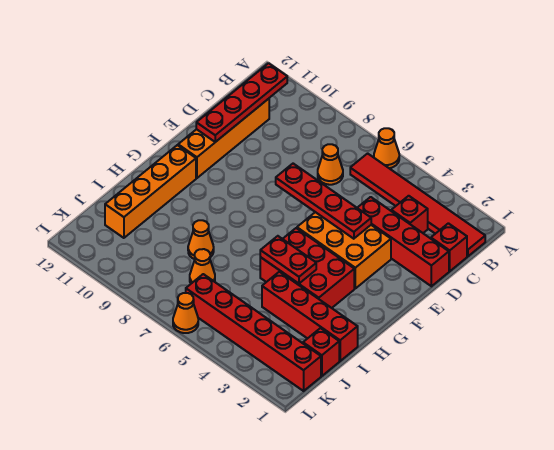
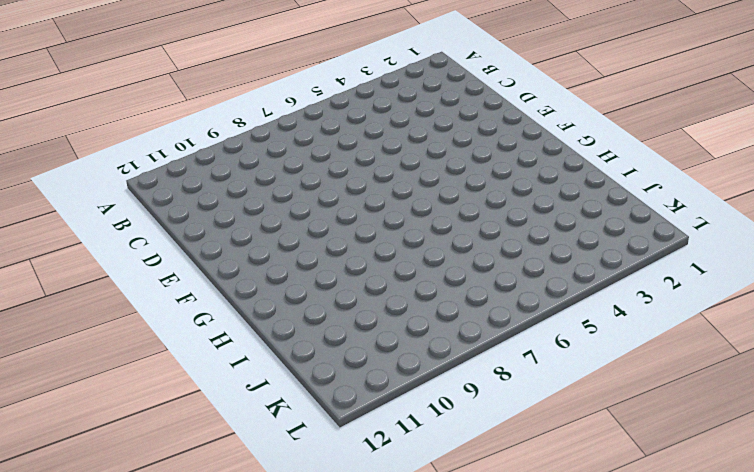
none -> orange cone A6 level 1
none -> red tile B1:B6 level 1
none -> red brick C1 level 1

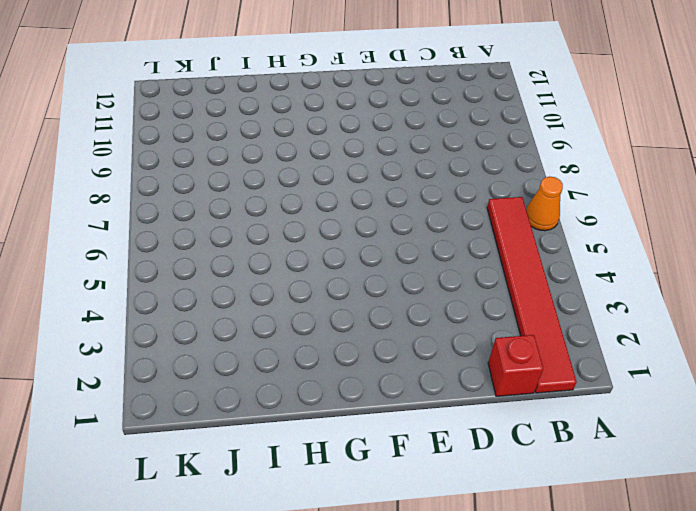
none -> red brick C3 level 1
none -> orange cone C7 level 1
none -> orange brick C11:F11 level 1

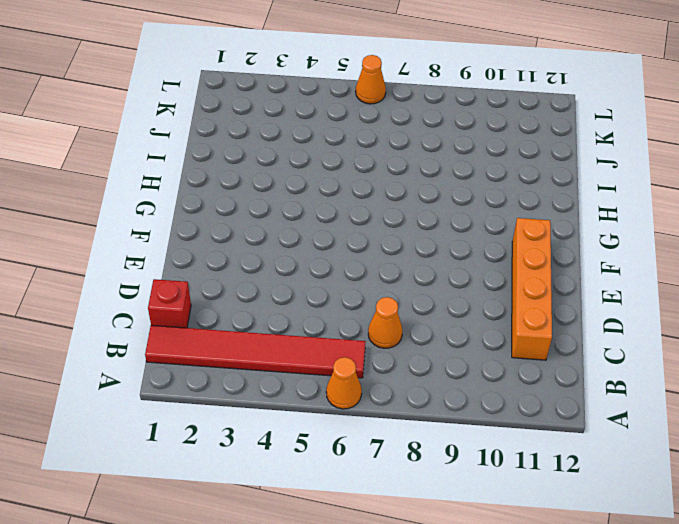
none -> red brick C3 level 1
none -> red brick D1:D4 level 1
none -> orange brick E3:F5 level 1

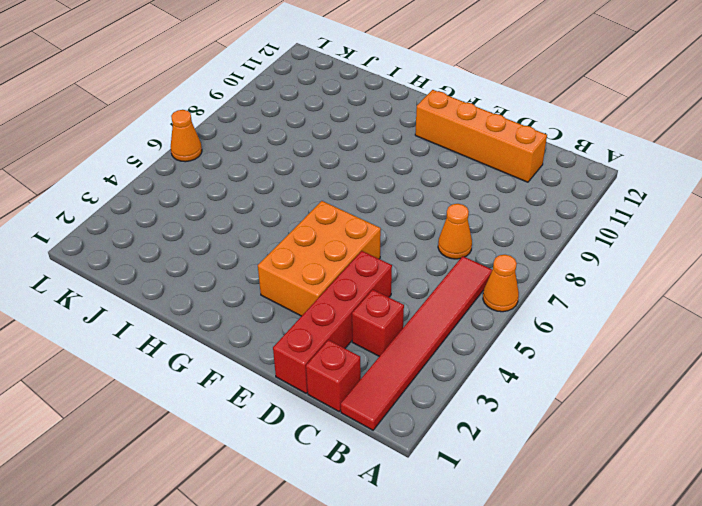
none -> red brick G3:H5 level 1
none -> orange brick G11:J11 level 1
none -> red brick I1:I4 level 1

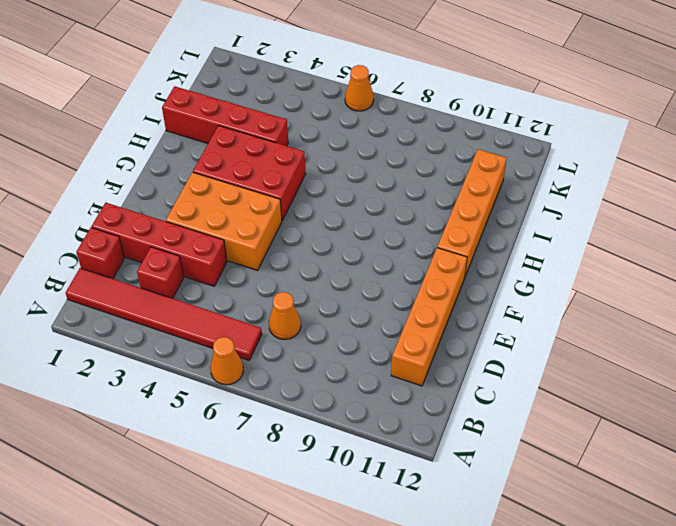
none -> orange cone I8 level 1
none -> red brick J1 level 1
none -> orange cone J7 level 1

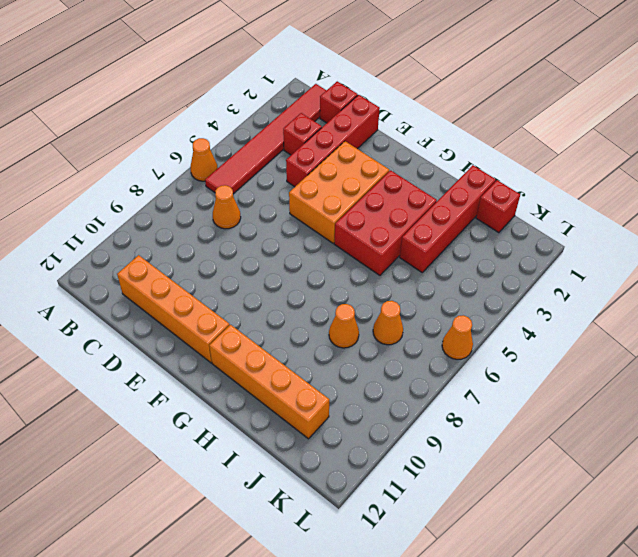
none -> red brick K1:K6 level 1
none -> red plate B11:E11 level 2
none -> red plate E4:E7 level 2

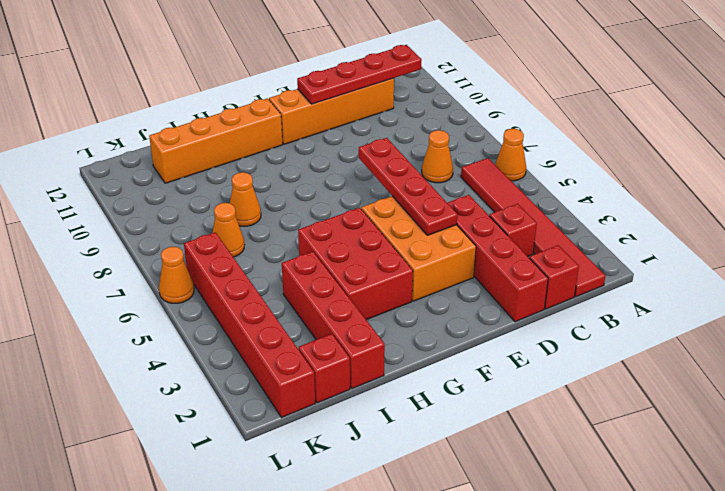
none -> red plate H4:H5 level 2

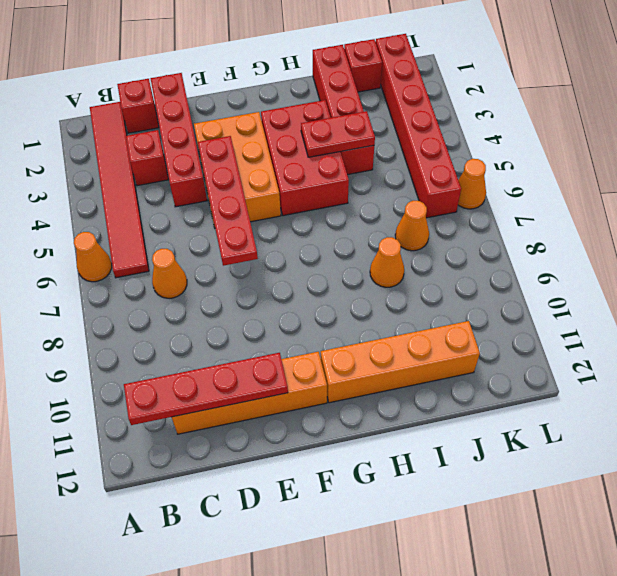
red plate H4:I4 level 2 -> red plate H4:H5 level 2

